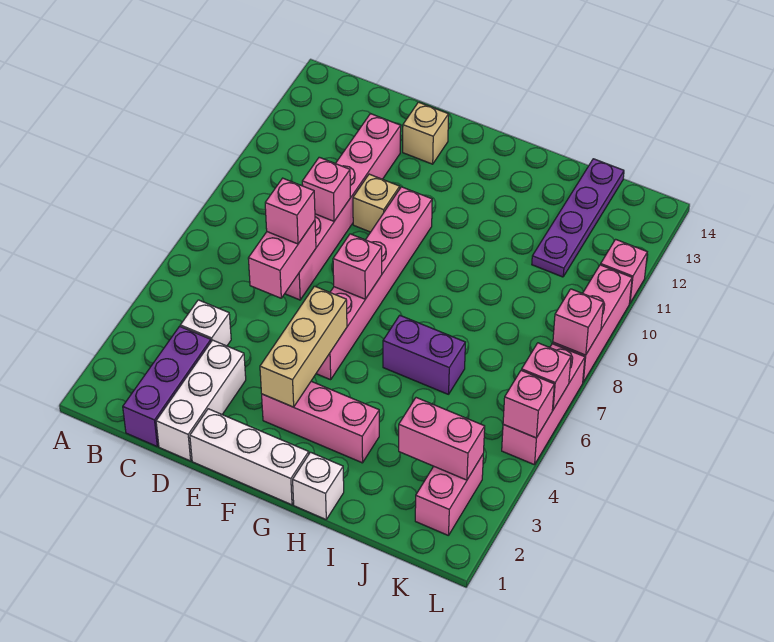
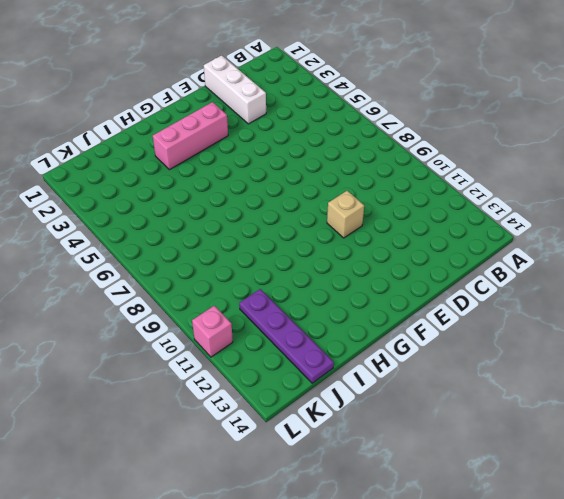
none -> purple brick C1:C3 level 1
none -> white brick C4 level 1
none -> pink brick D7:D12 level 1

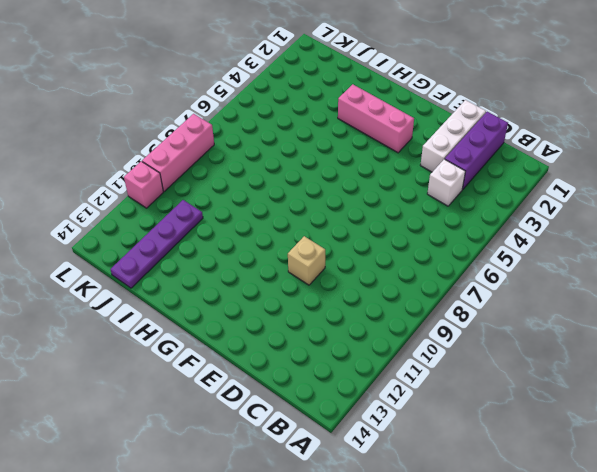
none -> pink brick D7:D12 level 1
none -> white brick E1:G1 level 1
none -> tan brick E13 level 1

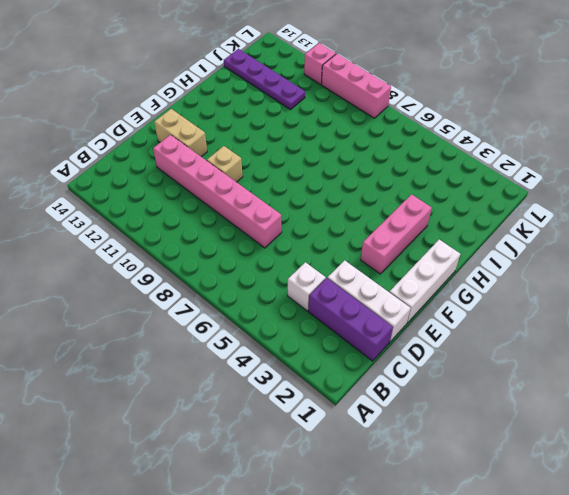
tan brick E12:E13 level 1 -> tan brick E13 level 1
none -> pink brick F5:F10 level 1
none -> white brick H1 level 1
none -> purple brick H6:I6 level 1

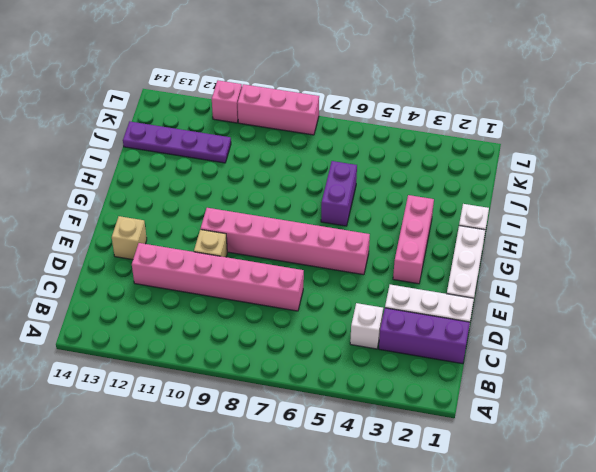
none -> pink brick K2:K3 level 1
none -> pink brick L5:L7 level 1
none -> pink brick D6:D7 level 2

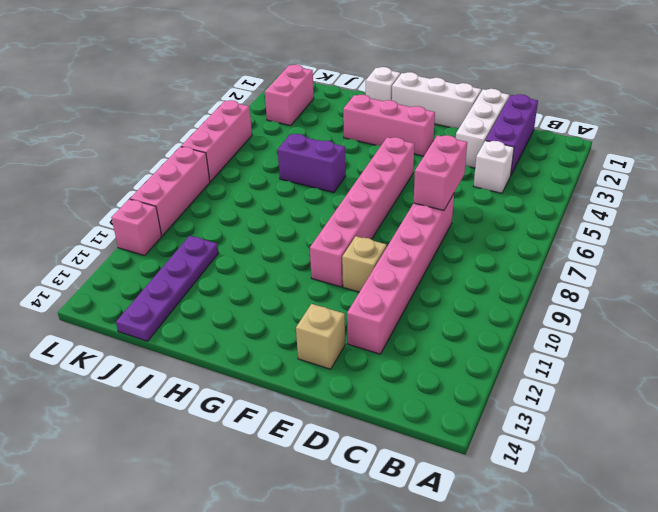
none -> pink brick D9 level 2
none -> tan brick F3:F5 level 2
none -> pink brick F7 level 2

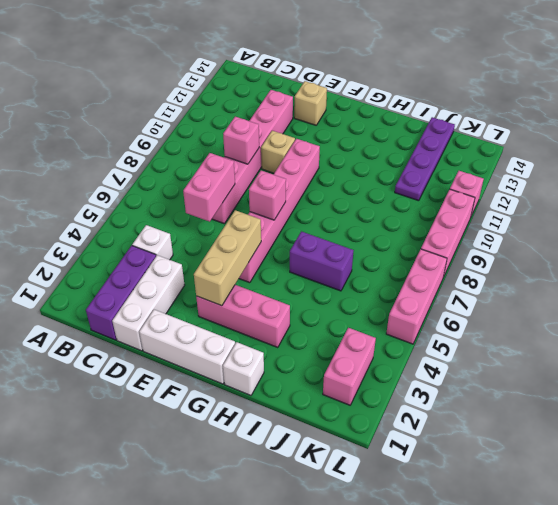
none -> pink brick J3:K3 level 2
none -> pink brick L5 level 2
none -> pink brick L6 level 2

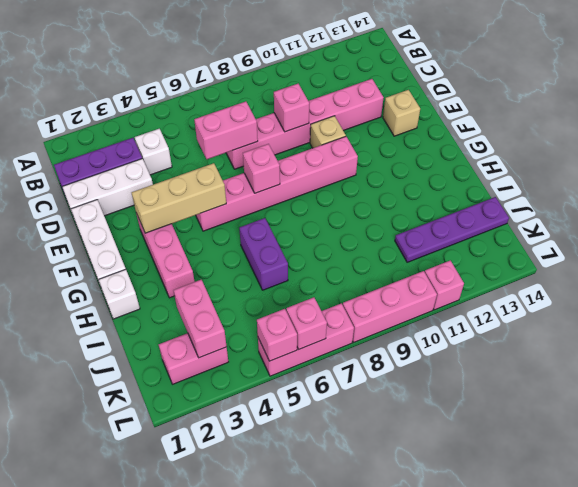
none -> pink brick L8 level 2
none -> pink brick D7 level 3

